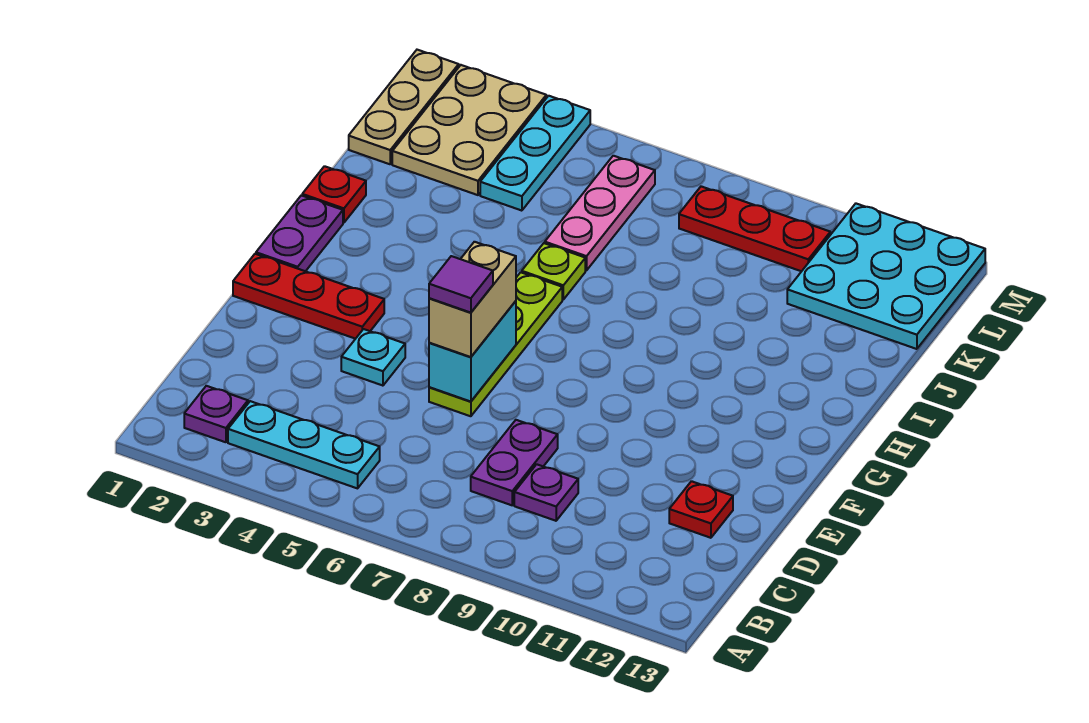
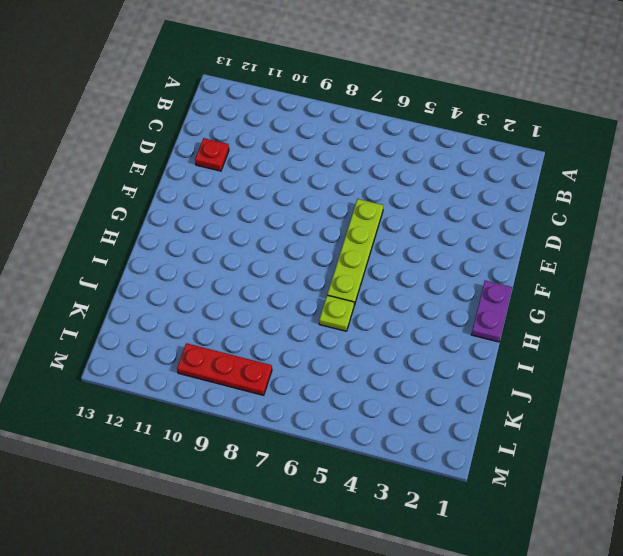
none -> purple plate B2 level 1
none -> cyan plate B3:B5 level 1
none -> purple plate C8:D8 level 1

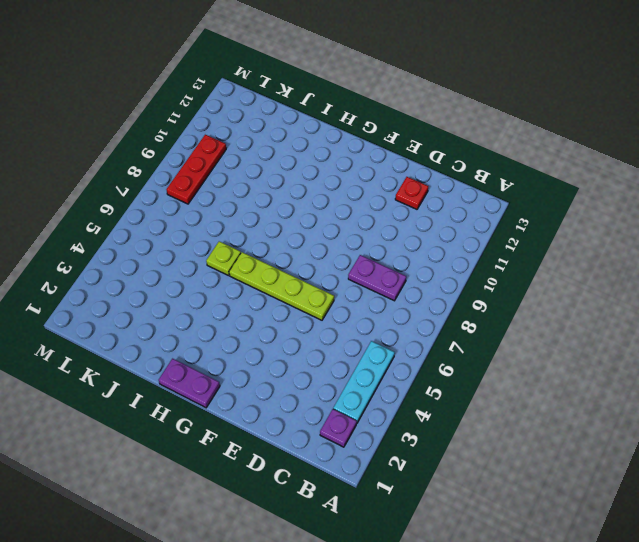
none -> purple plate C9 level 1
none -> cyan plate E4 level 1
none -> red plate F1:F3 level 1

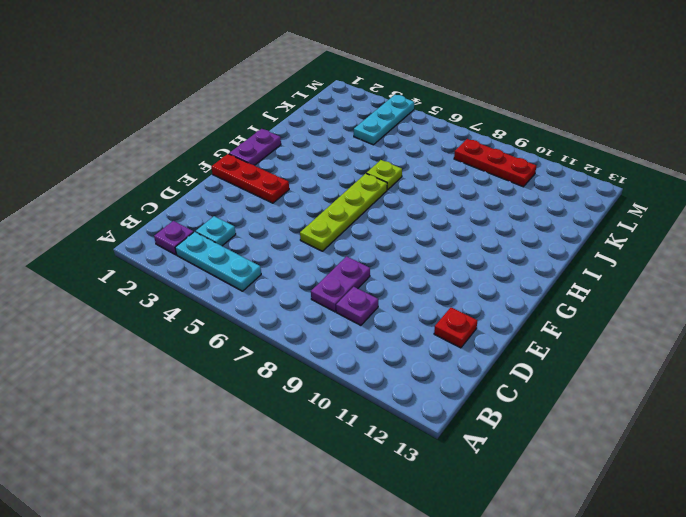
cyan plate C3 level 1 -> cyan plate E4 level 1
none -> red plate I1 level 1
none -> pink plate J6:L6 level 1
none -> tan plate K1:M1 level 1

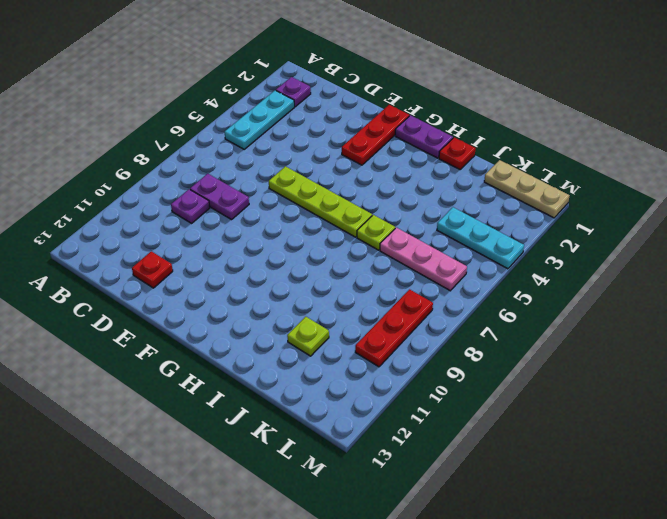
lime plate J11 level 1 -> none
none -> cyan plate E4 level 1
none -> tan plate K2:M3 level 1
none -> cyan plate K11:M13 level 1

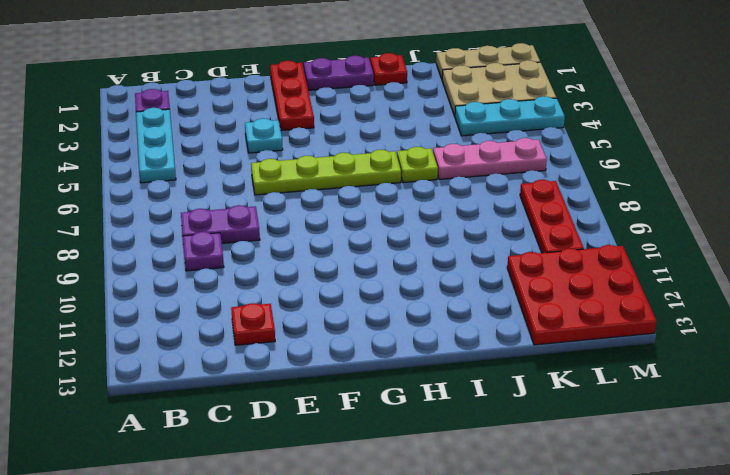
red plate K11:M13 level 1 -> cyan plate K11:M13 level 1
none -> cyan brick E6:F6 level 2
none -> tan brick E6:F6 level 3
none -> purple tile E6 level 4

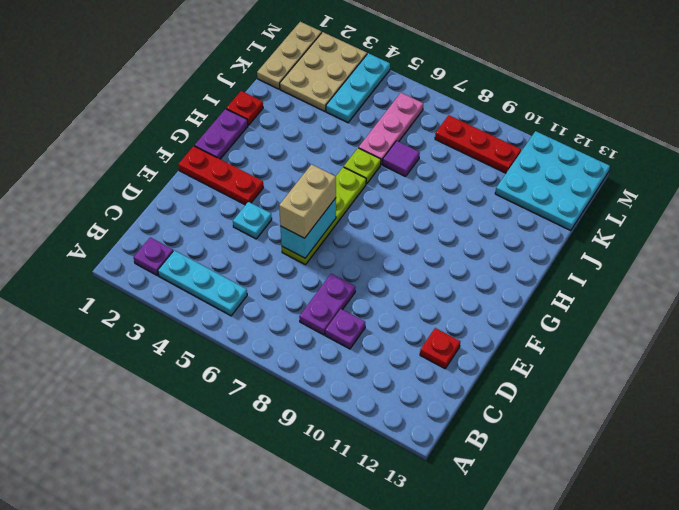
purple tile J7 level 1 -> purple tile E6 level 4

